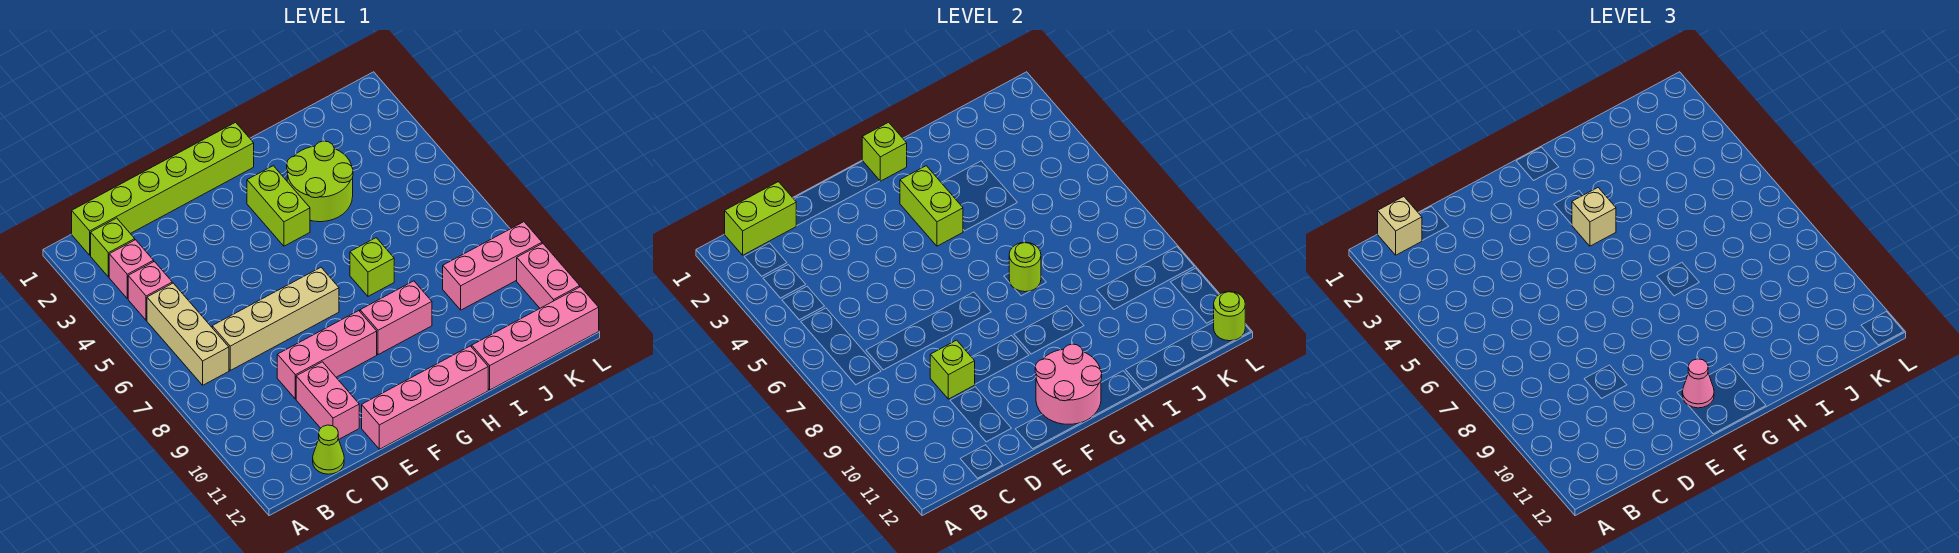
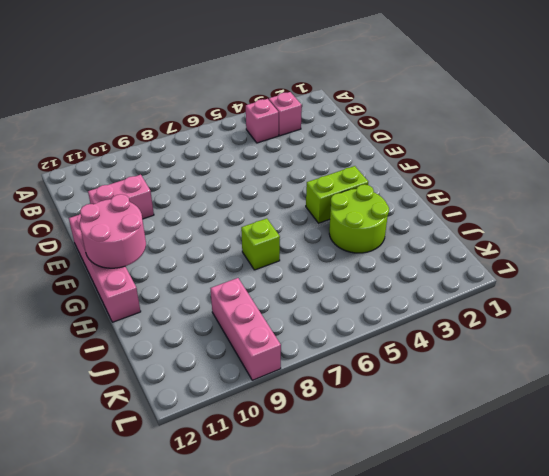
none -> lime brick B1:G1 level 1
none -> lime brick B2 level 1
none -> tan brick B5:B7 level 1

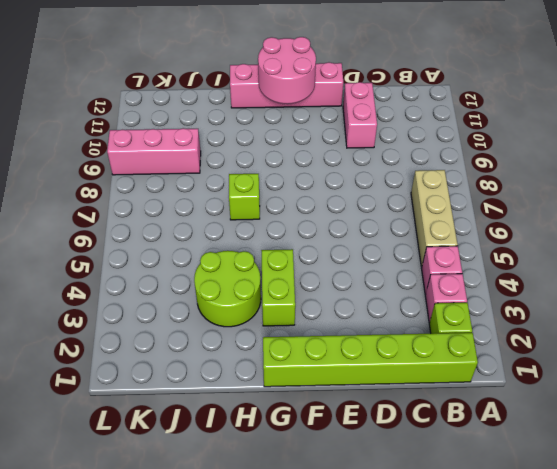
none -> tan brick C7:F7 level 1
none -> lime cone C12 level 1
none -> pink brick D9:F9 level 1

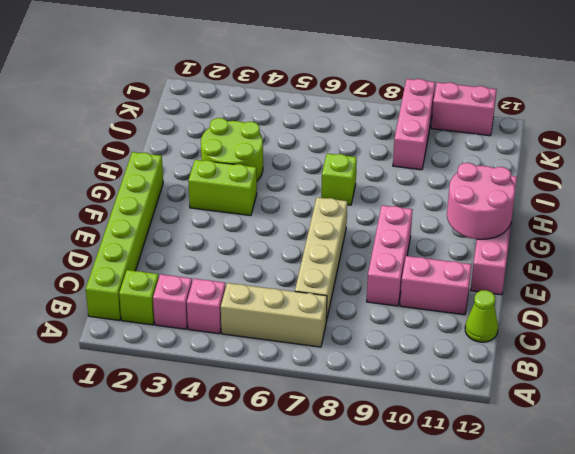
none -> pink brick G9:H9 level 1
none -> pink brick I12:L12 level 1
none -> lime brick B1:C1 level 2

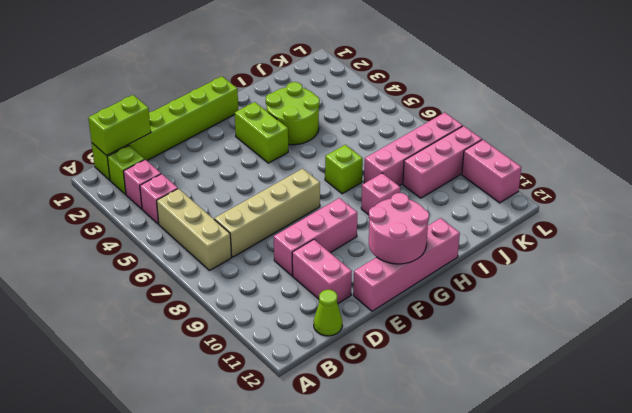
pink brick H9 level 1 -> pink brick G9:H9 level 1
pink brick I8:L8 level 1 -> pink brick I12:L12 level 1
none -> lime brick D9 level 2
none -> lime brick G1 level 2
none -> lime brick G3:G4 level 2

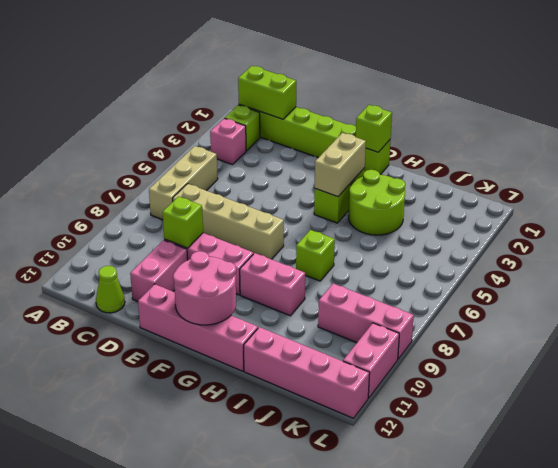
tan brick G3:G4 level 2 -> lime brick G3:G4 level 2
none -> pink brick B4 level 1
none -> lime round brick H7 level 2
none -> lime round brick L12 level 2

